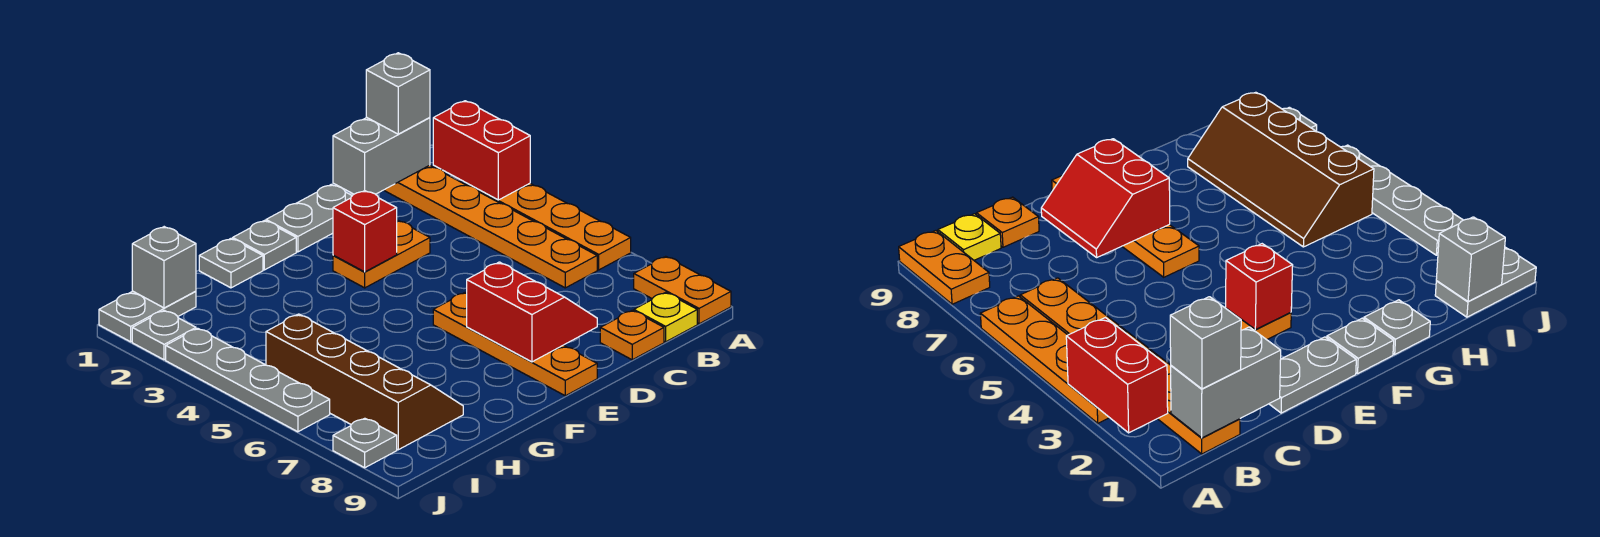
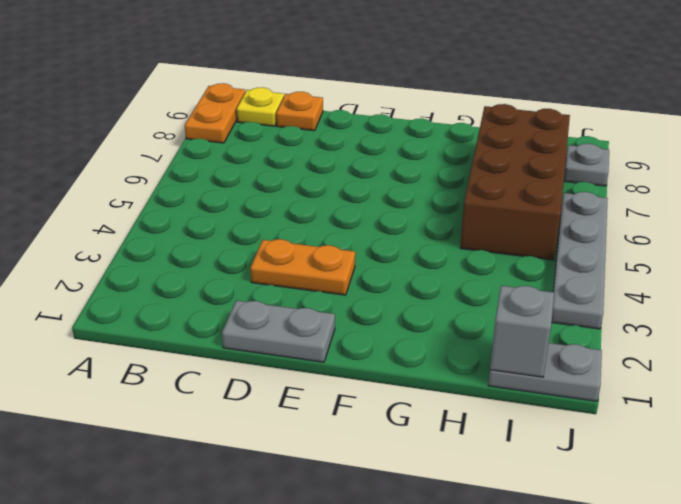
brown brick H5:I8 level 1 -> brown slope H5:I8 level 1 top I
none -> orange plate A3:A6 level 1
none -> orange plate B1:B6 level 1
none -> orange plate E6:E9 level 1

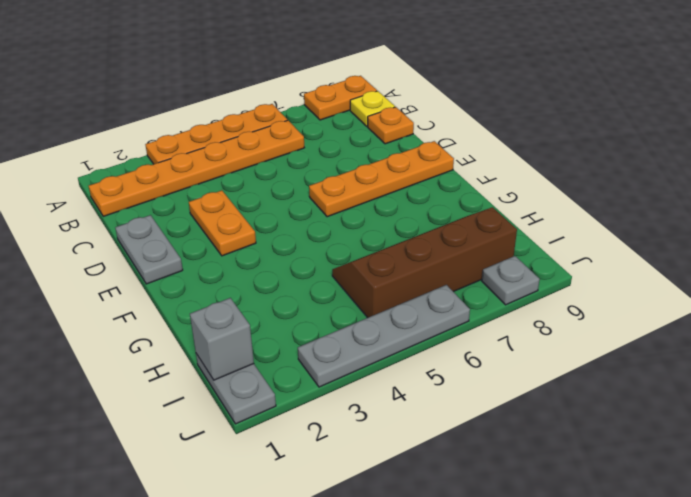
none -> grey plate F1 level 1
none -> grey plate G1 level 1
none -> grey plate J2 level 1

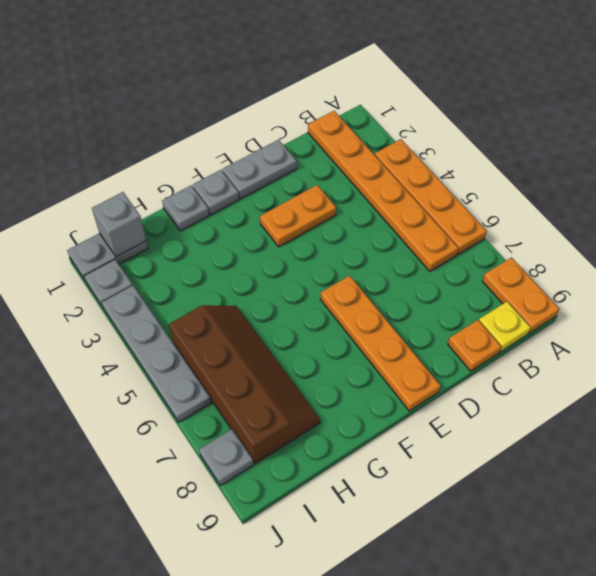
none -> red brick A2:A3 level 2
none -> grey brick B1:C1 level 2
none -> red slope D7:E8 level 2 top E

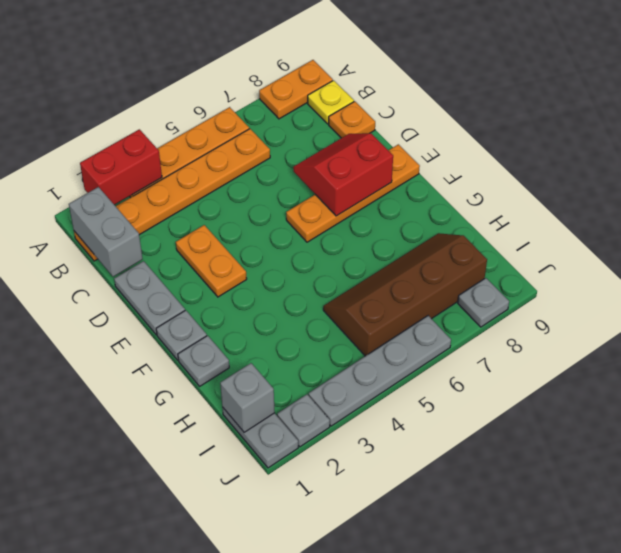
none -> red brick E3 level 2
none -> grey brick B1 level 3

